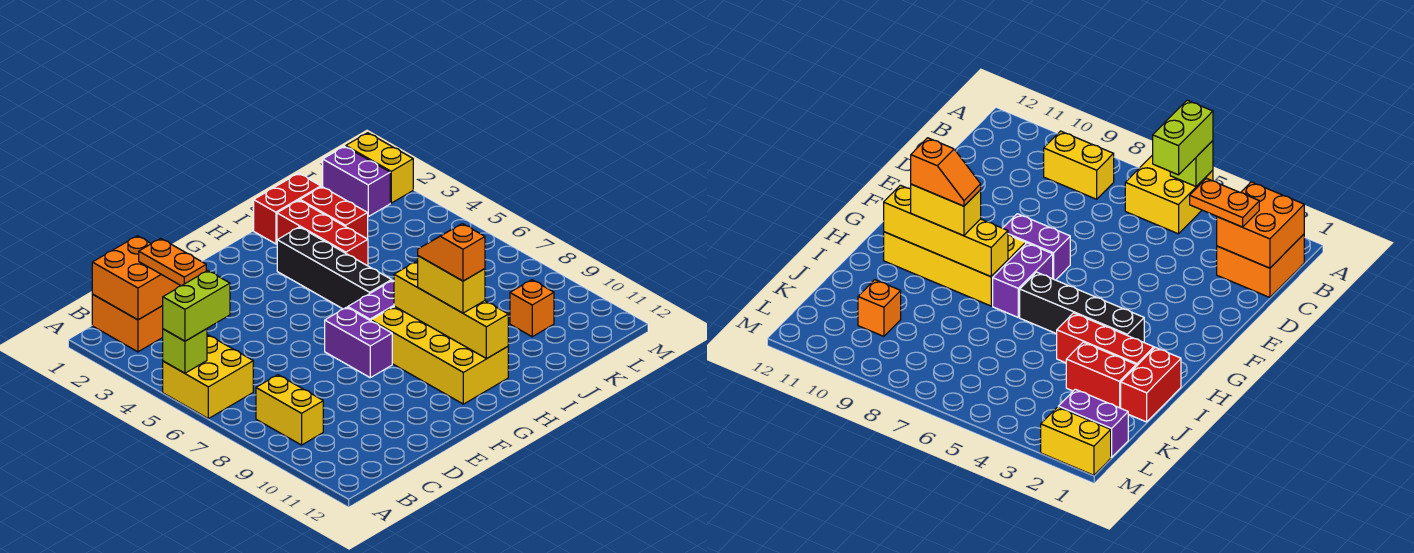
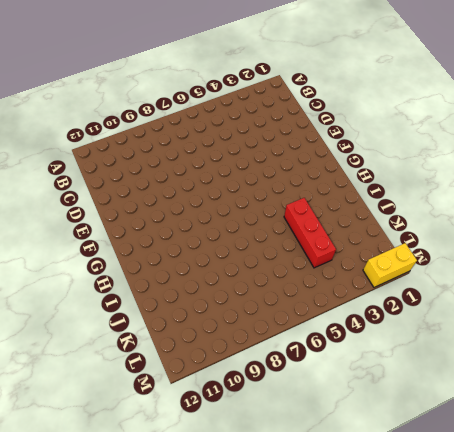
red brick I4:K4 level 1 -> red brick I2:I4 level 1
none -> yellow brick A5:B6 level 1
none -> orange brick B1:C2 level 1
none -> yellow brick B8:B9 level 1

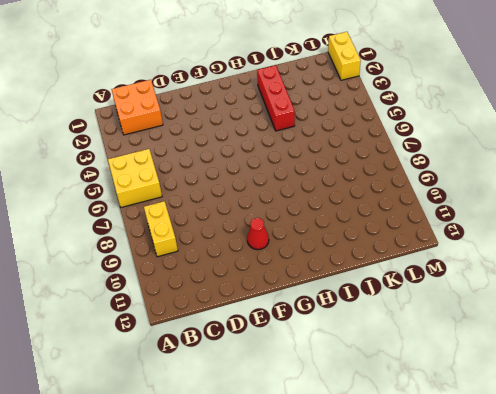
red cone F10 level 1 -> none
none -> purple brick F7:F8 level 1
none -> purple brick G7:H7 level 1
none -> yellow brick G8:H11 level 1

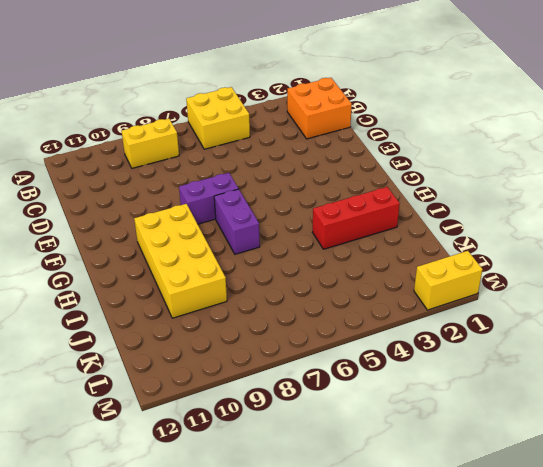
yellow brick G9:J10 level 1 -> yellow brick G8:H11 level 1
none -> black brick H3:H6 level 1
none -> red brick I1:J1 level 1
none -> red brick J2:J3 level 1

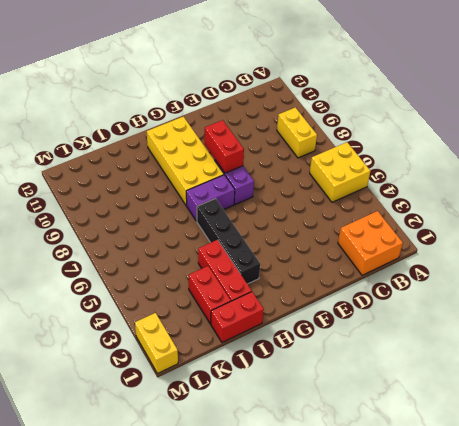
red brick F8:F9 level 2 -> none
none -> orange brick K10 level 1
none -> purple brick L1:L2 level 1
none -> lime brick A5 level 2

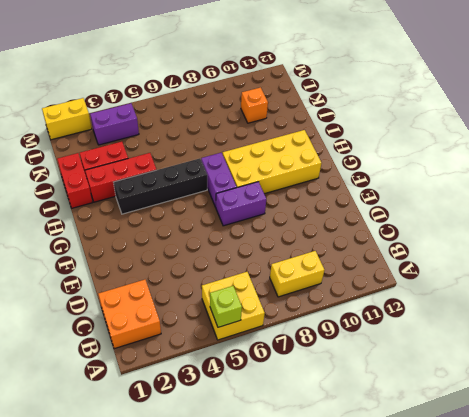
purple brick L3:L4 level 1 -> purple brick L1:L2 level 1
none -> orange brick B1:C2 level 2
none -> yellow brick H8:H11 level 2
none -> lime brick A5:B5 level 3

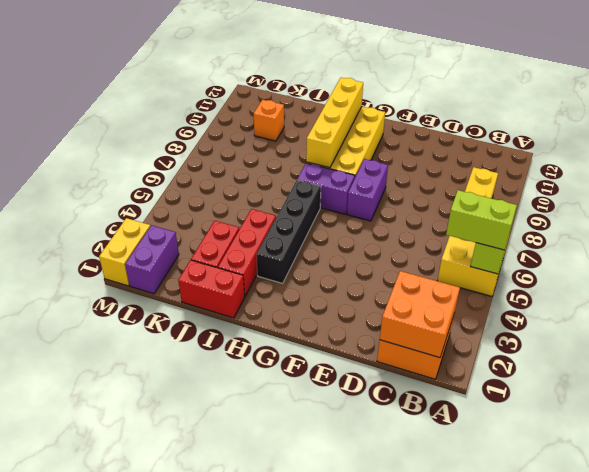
none -> orange plate C2:C3 level 3
none -> yellow brick H9:H10 level 3
none -> orange slope H9:H10 level 4 top 10

